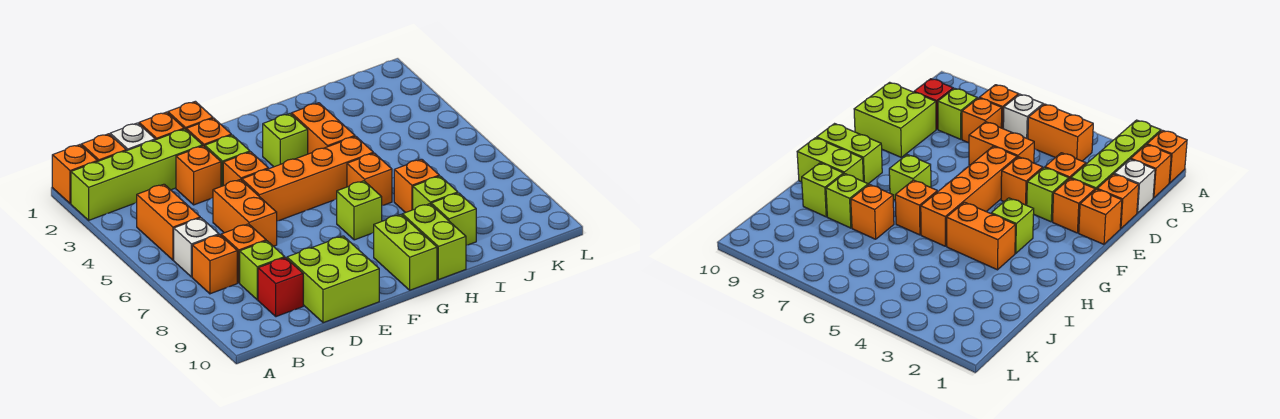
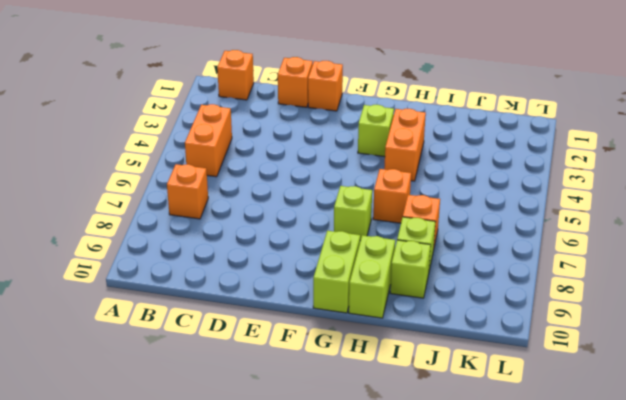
none -> orange brick A1 level 1
none -> lime brick A2:D2 level 1
none -> white brick B6 level 1

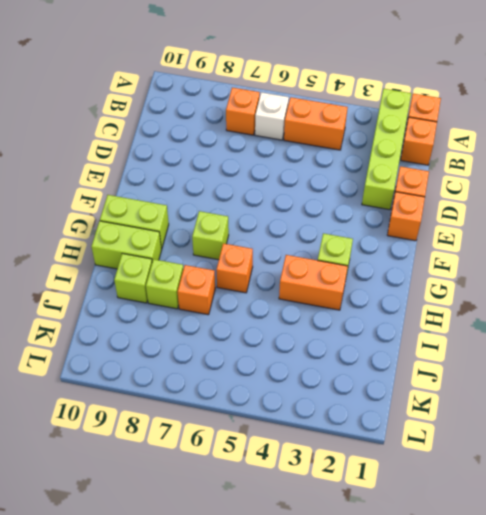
none -> white brick C1 level 1
none -> orange brick C7 level 1
none -> lime brick C8 level 1

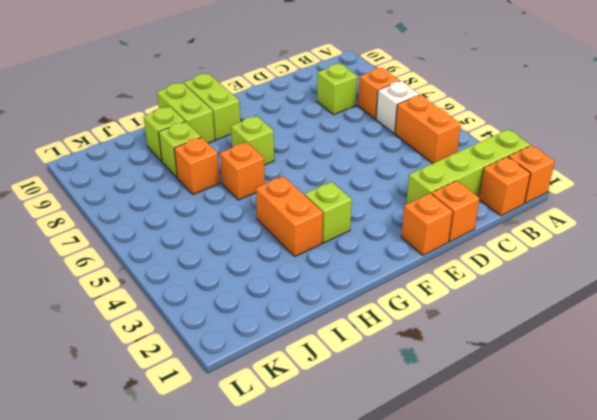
none -> white brick C1 level 1
none -> orange brick C7 level 1
none -> red brick C9 level 1

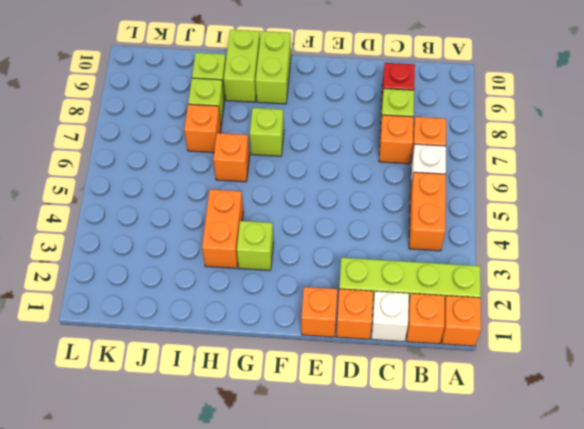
none -> orange brick D3 level 1
none -> orange brick D5:D6 level 1
none -> lime brick D9:E10 level 1

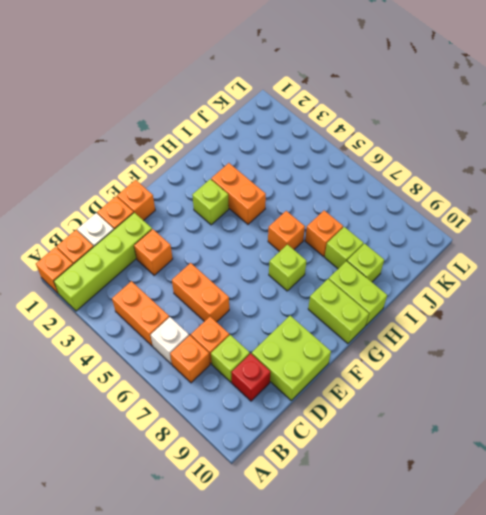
none -> orange brick E2 level 1
none -> lime brick E3 level 1
none -> orange brick E4 level 1

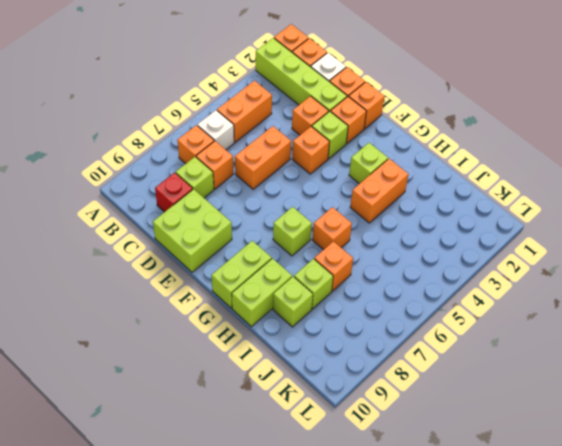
none -> orange brick E5:H5 level 1

